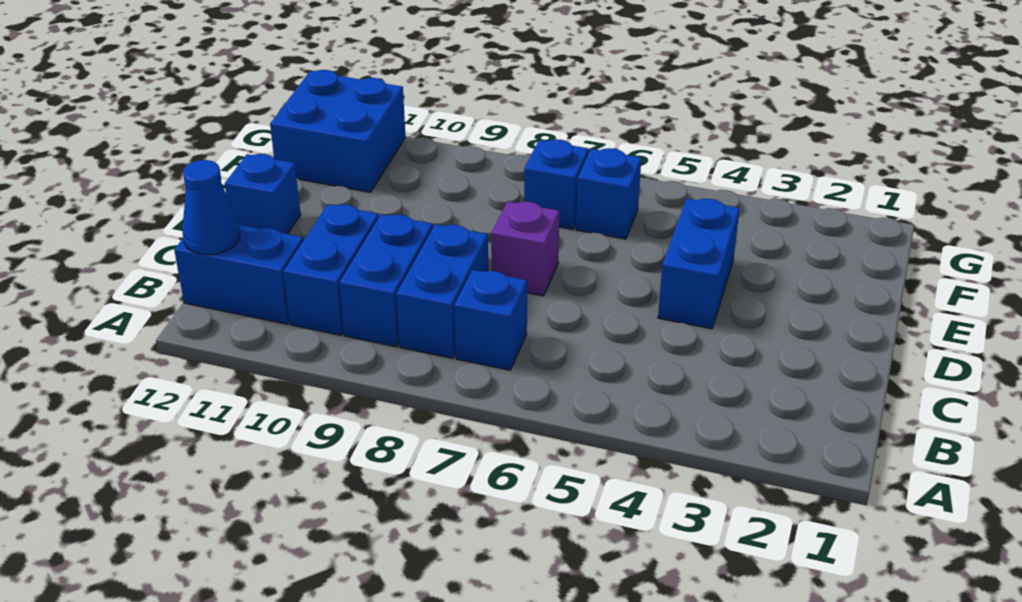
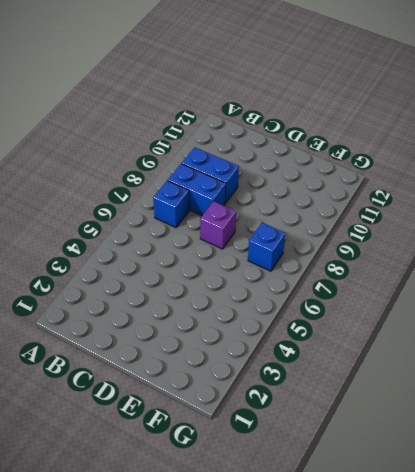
none -> blue brick B10:C10 level 1
none -> blue brick B11:B12 level 1
none -> blue brick D4:E4 level 1

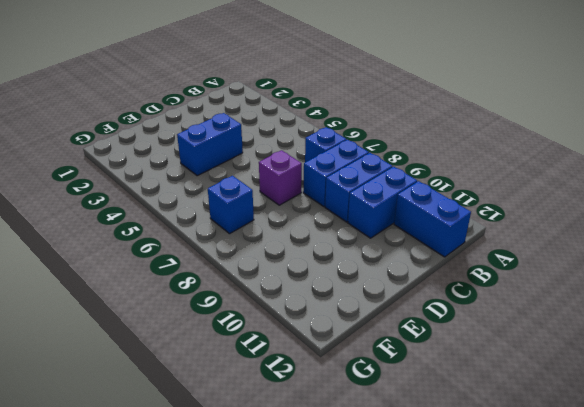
none -> blue brick D12 level 1
none -> blue brick F6 level 1
none -> blue brick F11:G12 level 1

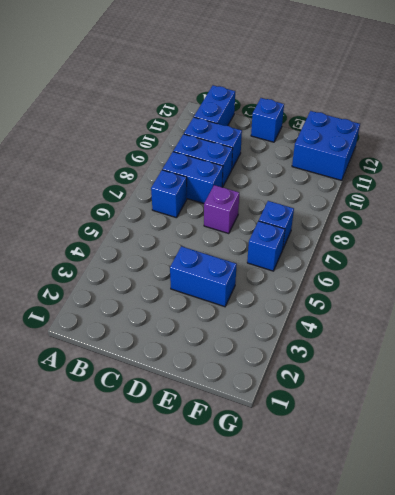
none -> blue cone B12 level 2

